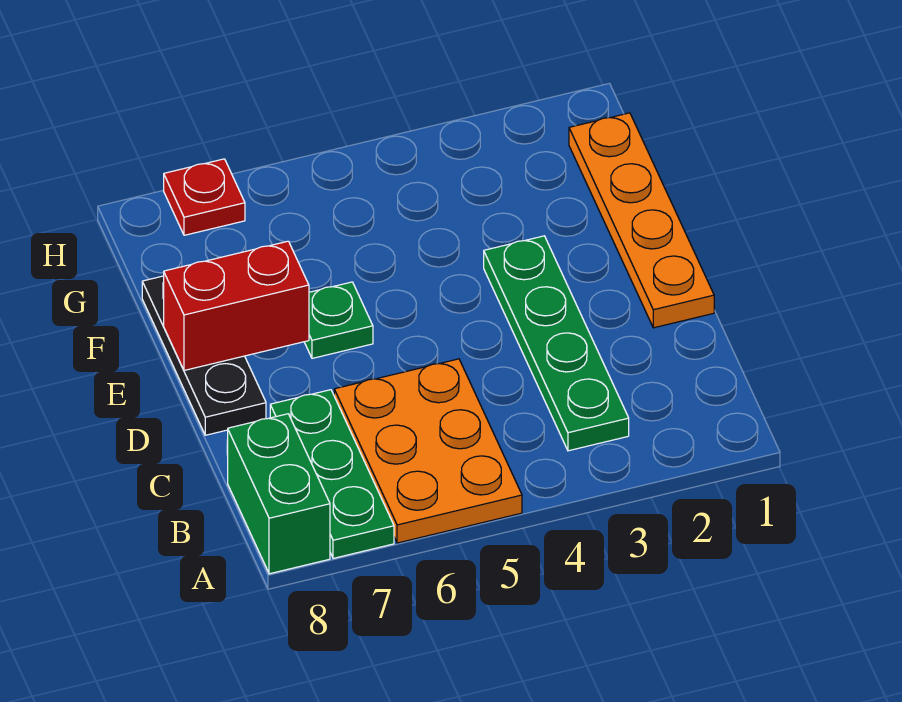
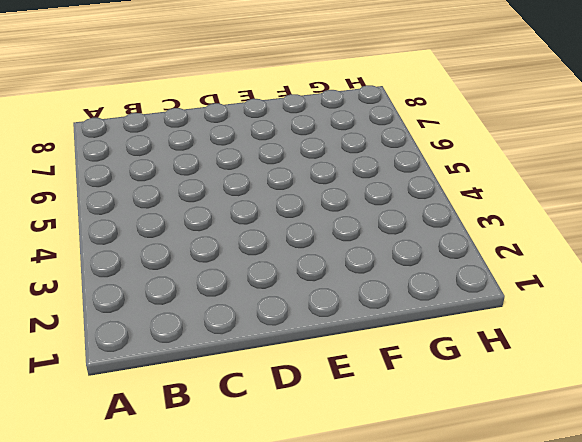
none -> orange plate A5:C6 level 1
none -> green plate A7:C7 level 1

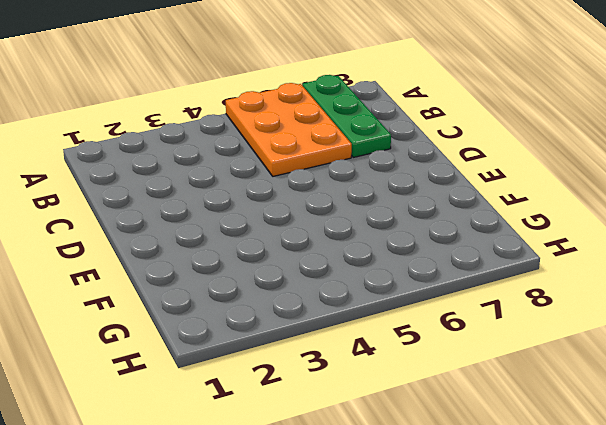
none -> green brick A8:B8 level 1
none -> green plate B3:E3 level 1

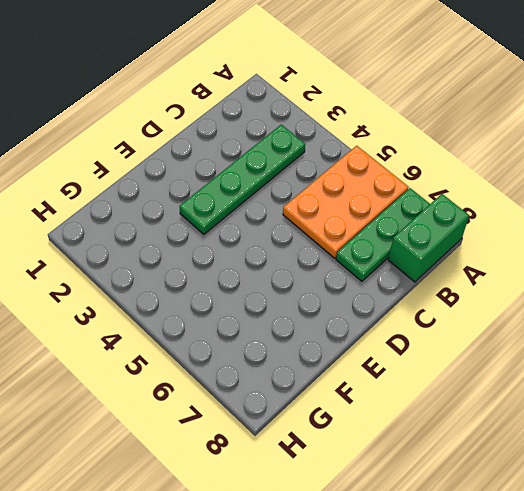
none -> orange plate D1:G1 level 1
none -> black plate D8:F8 level 1

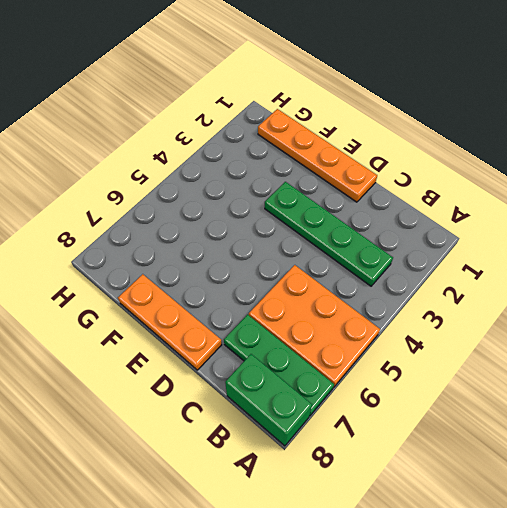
orange plate D8:F8 level 1 -> black plate D8:F8 level 1
none -> green plate E6 level 1
none -> red plate H7 level 1

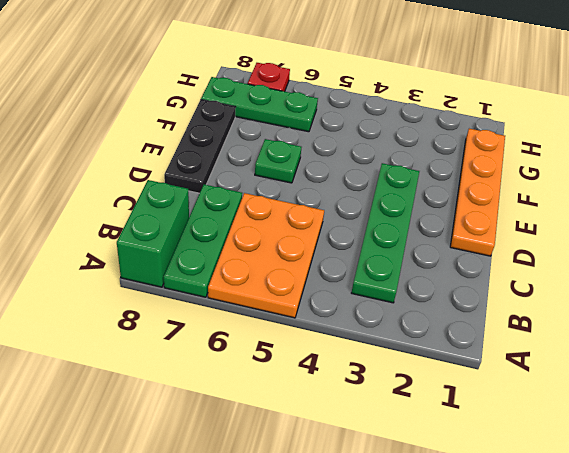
green plate G6:G8 level 1 -> none
none -> red brick E7:E8 level 2

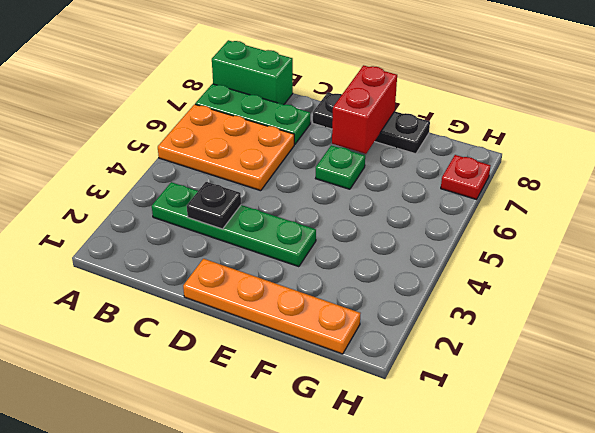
black plate C3 level 2 -> none

